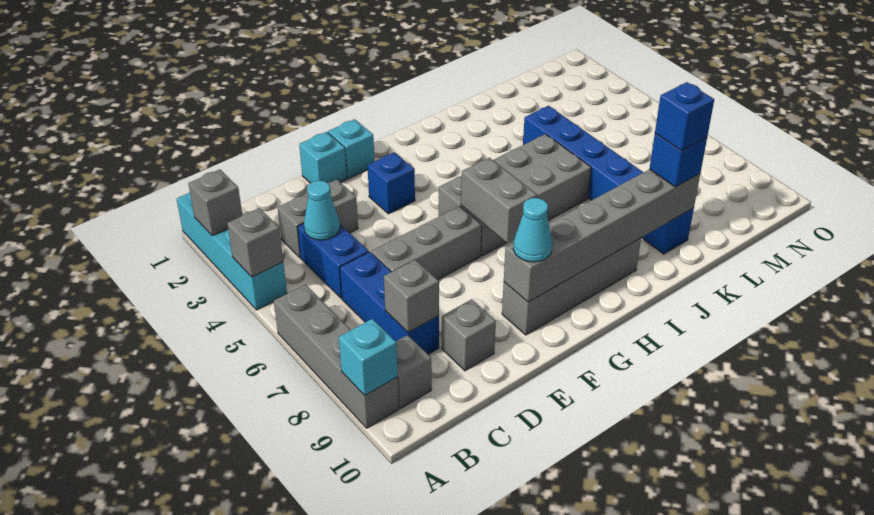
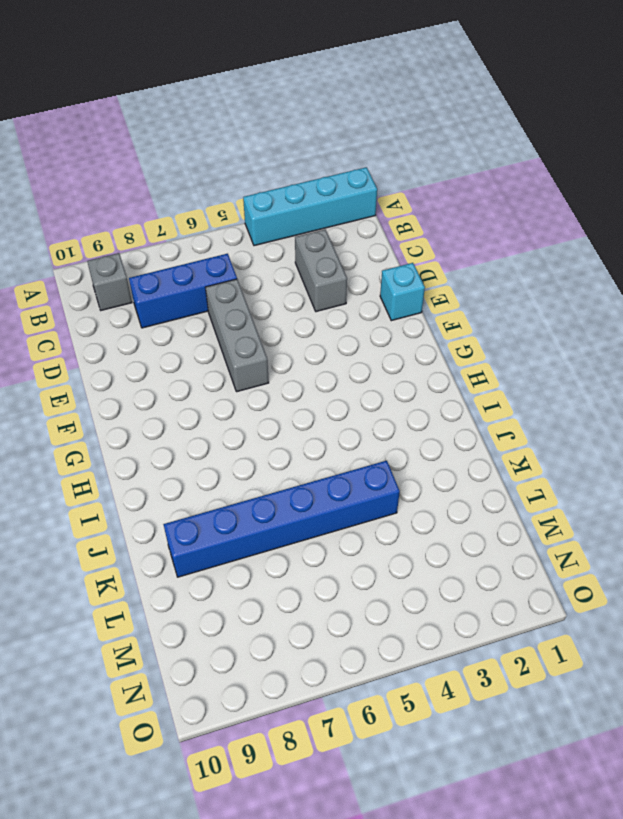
none -> grey brick A6:A9 level 1
none -> blue brick C4:C5 level 1
none -> grey brick D9 level 1

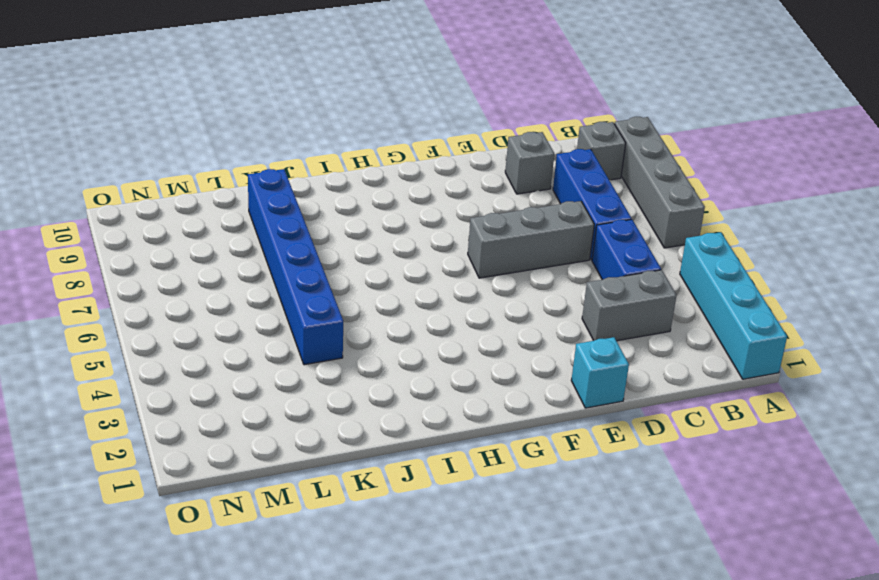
none -> cyan brick F1 level 1
none -> blue brick F3 level 1
none -> grey brick F9:I9 level 1

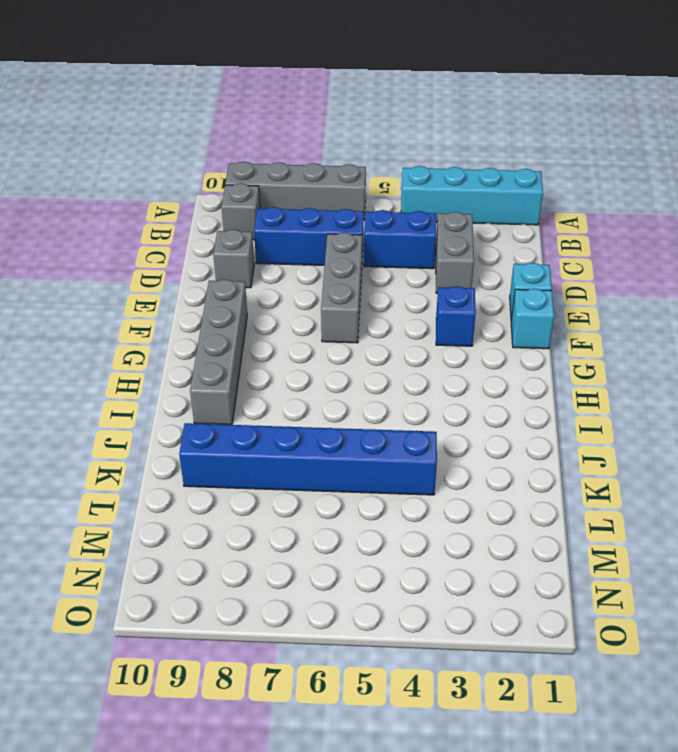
none -> grey brick G5:J6 level 1
none -> grey brick A2 level 2
none -> grey brick A4 level 2

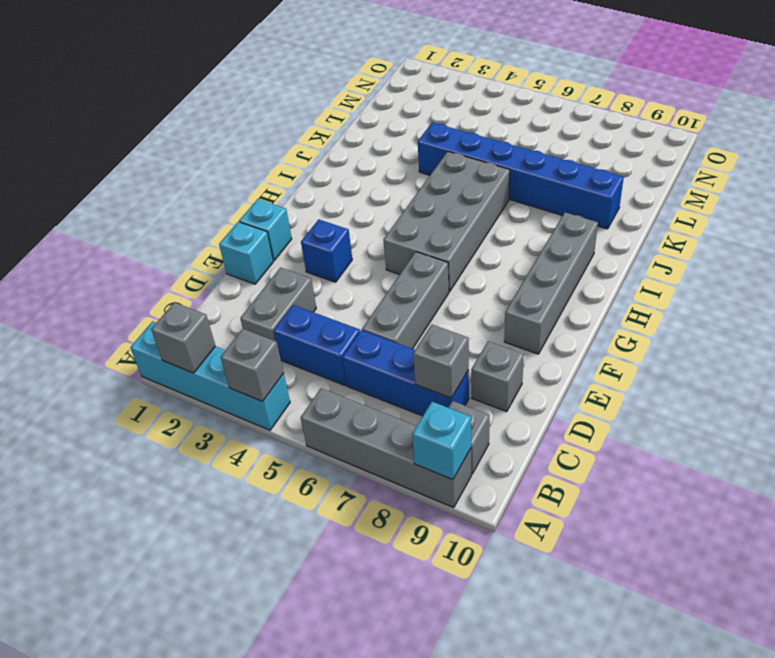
none -> cyan cone C4 level 2
none -> grey brick F9:K9 level 2
none -> grey brick G6:G7 level 2

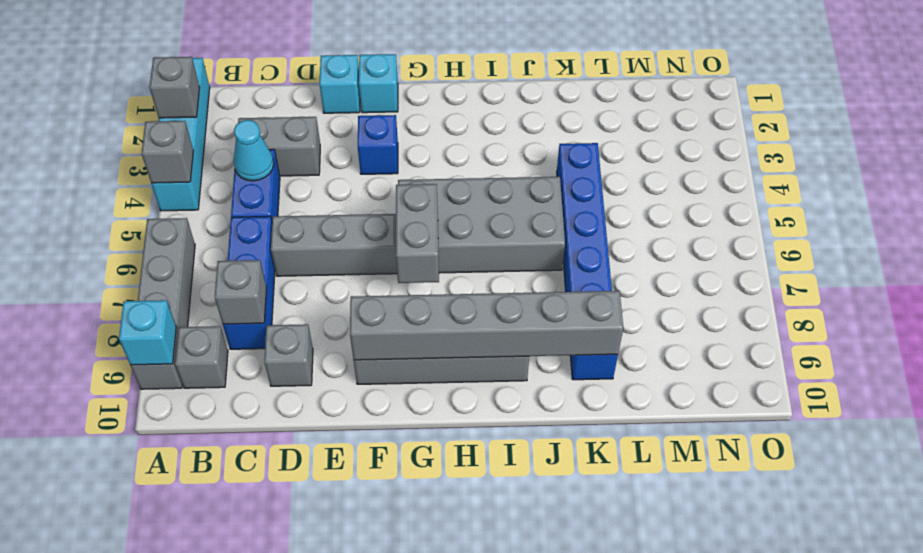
none -> cyan cone F9 level 3
none -> blue brick K9 level 3
none -> blue brick K9 level 4

